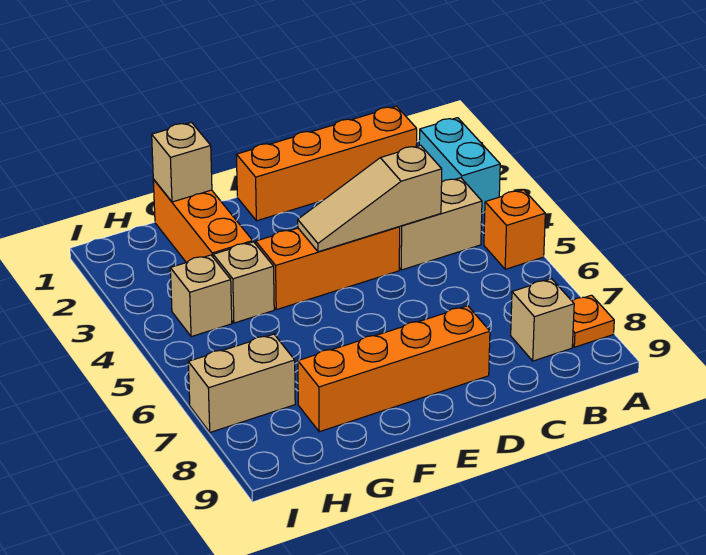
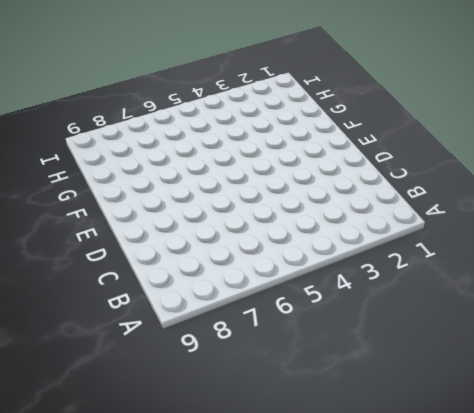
none -> cyan brick A2:A3 level 1
none -> orange brick A5 level 1
none -> orange plate A8 level 1

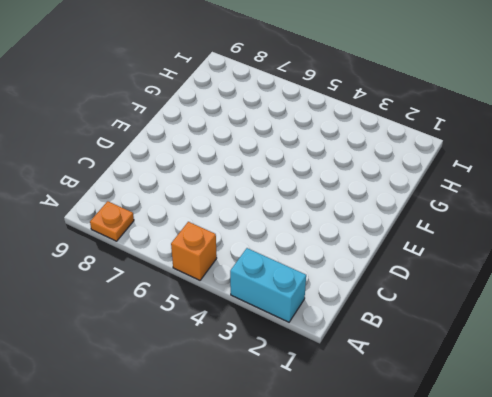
none -> orange brick B1:E1 level 1
none -> tan brick B4:C4 level 1
none -> tan brick B8 level 1

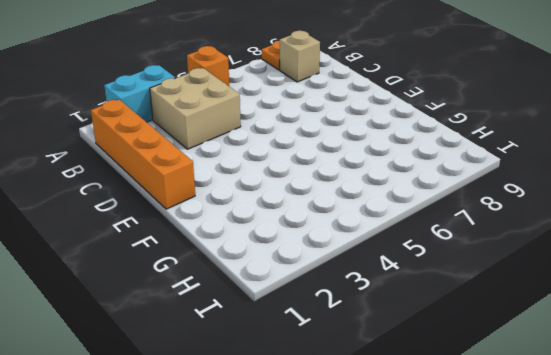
tan brick B3:C4 level 1 -> tan brick B4:C4 level 1
none -> orange brick D4:F4 level 1
none -> orange brick D8:G8 level 1
none -> orange brick G1:G3 level 1

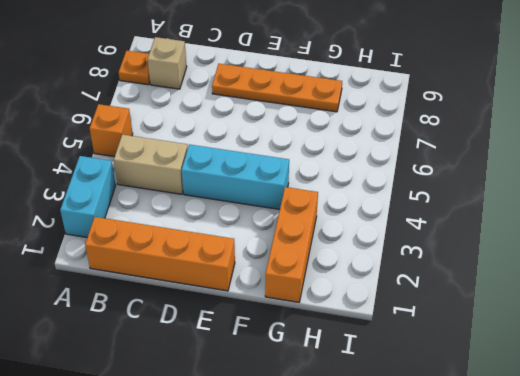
cyan brick D4:F4 level 1 -> orange brick D4:F4 level 1
orange plate D8:G8 level 1 -> orange brick D8:G8 level 1
none -> tan brick G4 level 1
none -> tan brick H4 level 1
none -> tan brick H7:I7 level 1

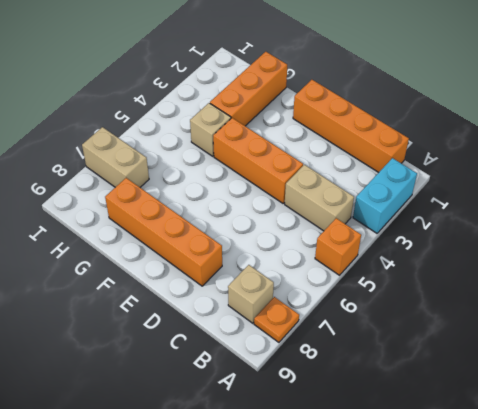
none -> tan brick H4 level 1
none -> tan slope C4:E4 level 2 top C
none -> tan brick G1 level 2

